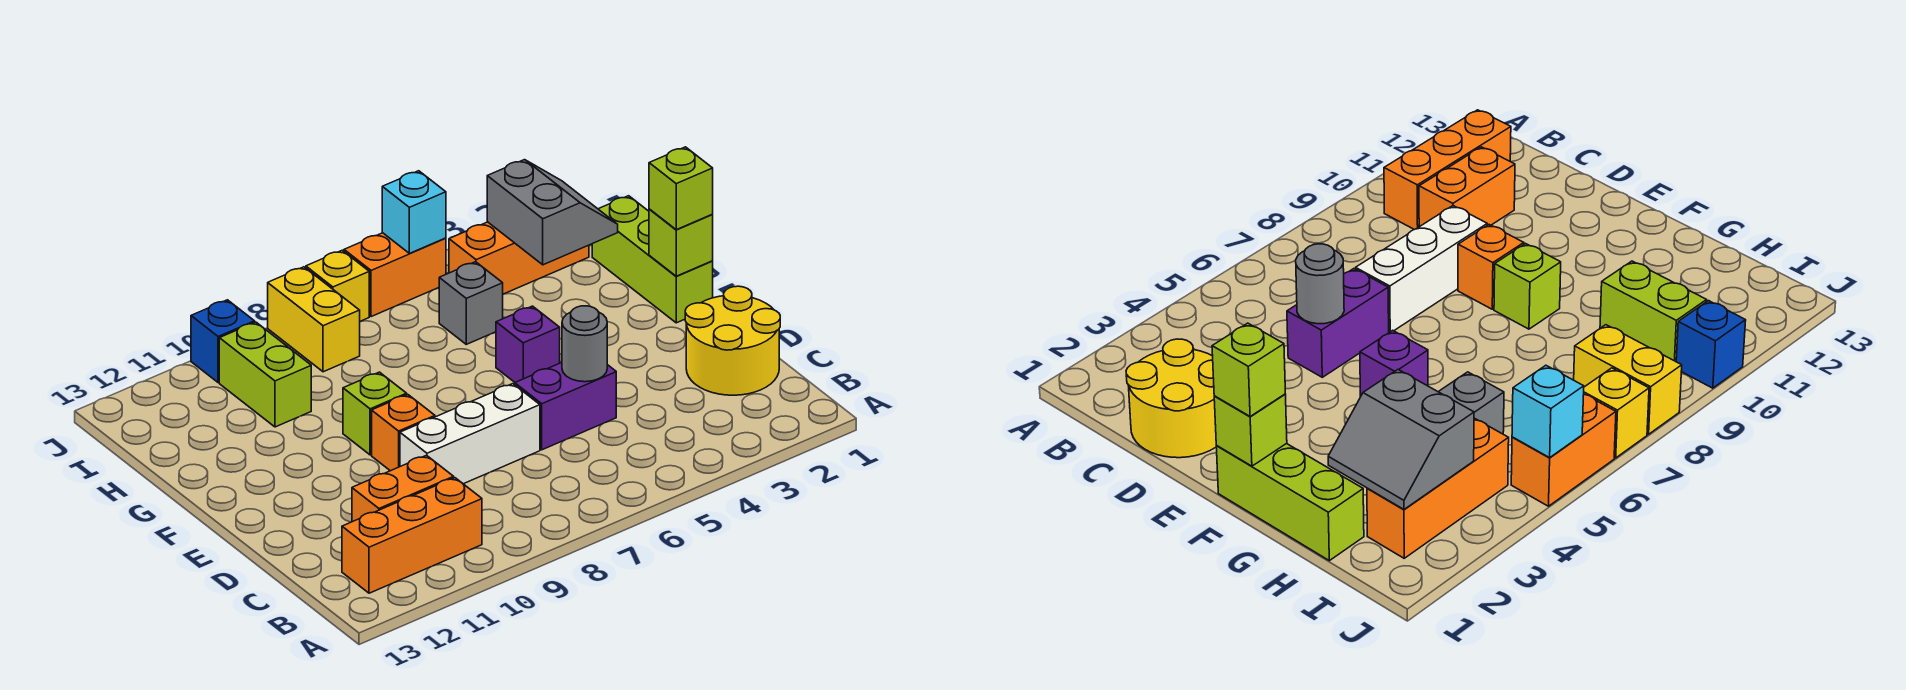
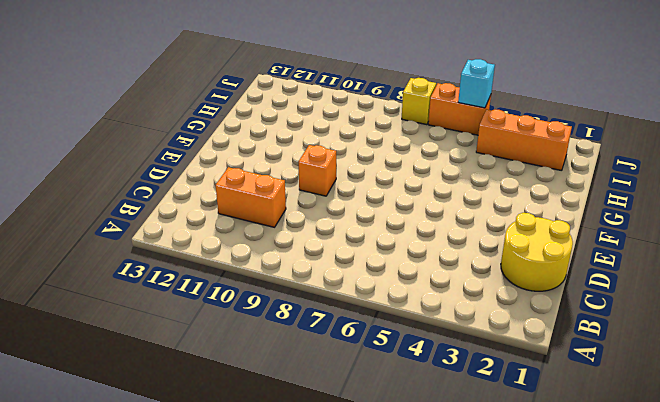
none -> orange brick B10:B12 level 1
none -> purple brick D5:D6 level 1
none -> white brick D7:D9 level 1

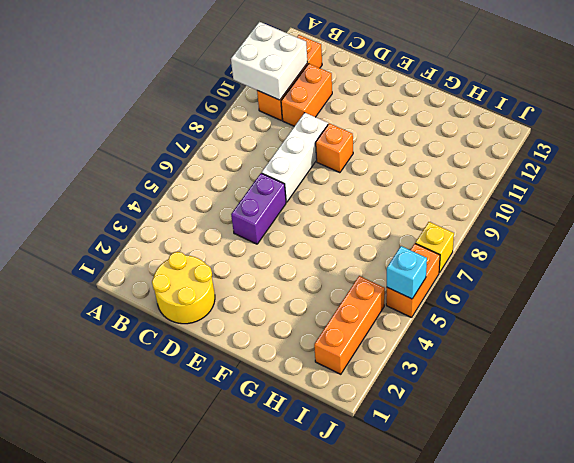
white brick A10:B11 level 2 -> none
none -> lime brick F1:H1 level 1
none -> purple brick F5 level 1
none -> lime brick F9 level 1

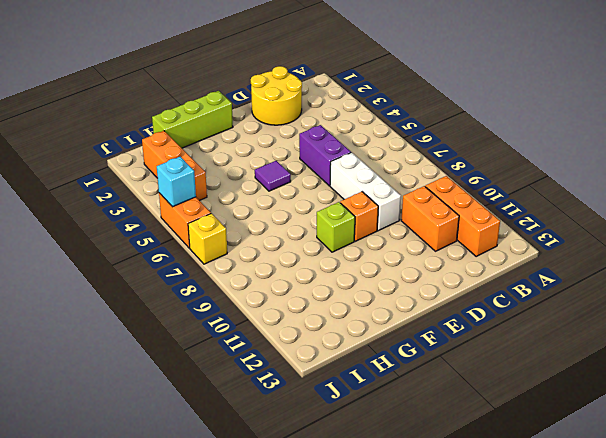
purple tile F5 level 1 -> purple brick F5 level 1
none -> grey brick H5 level 1
none -> lime brick H10:I10 level 1
none -> yellow brick I8:J8 level 1

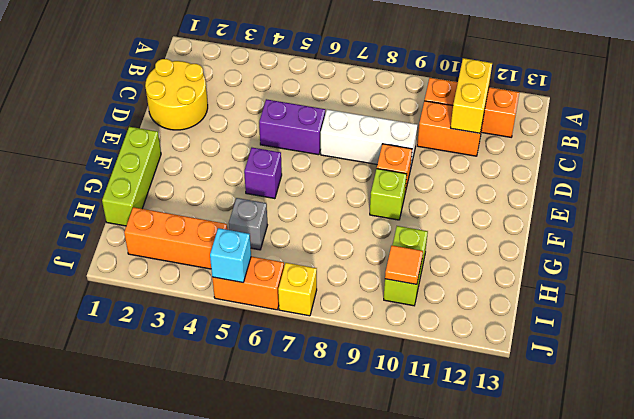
yellow brick B11:C11 level 2 -> yellow brick I8:J8 level 1
orange tile I10 level 2 -> none
none -> blue brick J10 level 1
none -> grey round brick D5 level 2
none -> lime brick F1 level 2

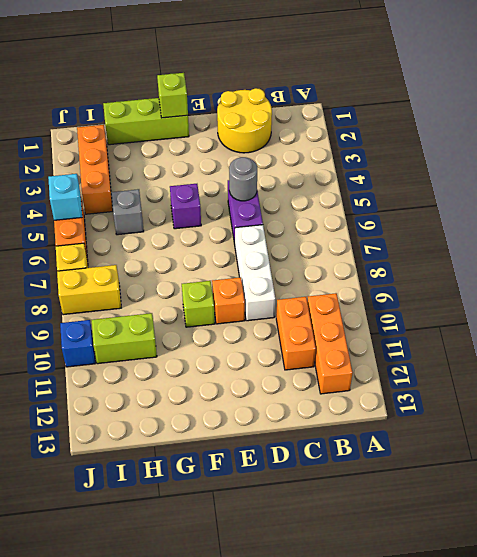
none -> grey slope H2:I3 level 2 top 3
none -> lime brick F1 level 3

